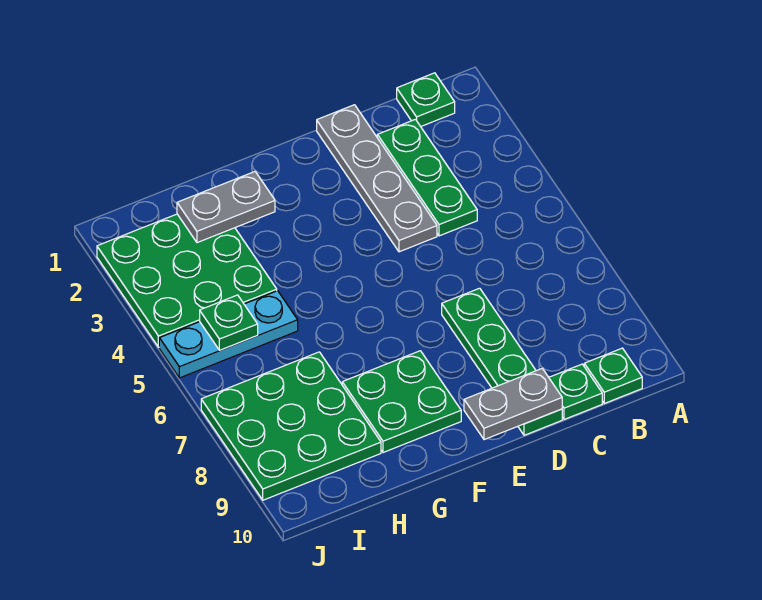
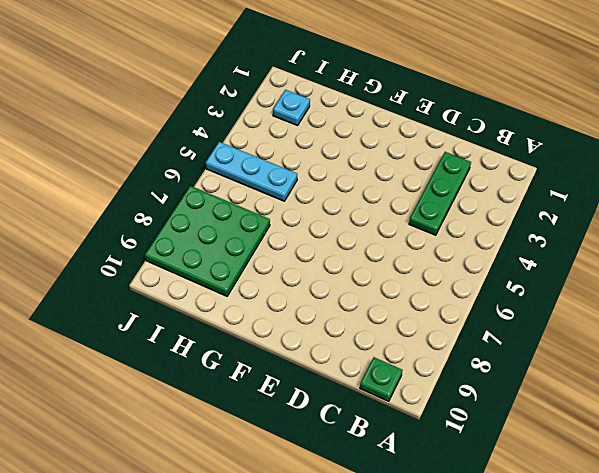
cyan plate I2 level 1 -> green plate H2:J4 level 1
none -> green plate B1 level 1
none -> green plate C10 level 1
none -> grey plate D1:D4 level 1

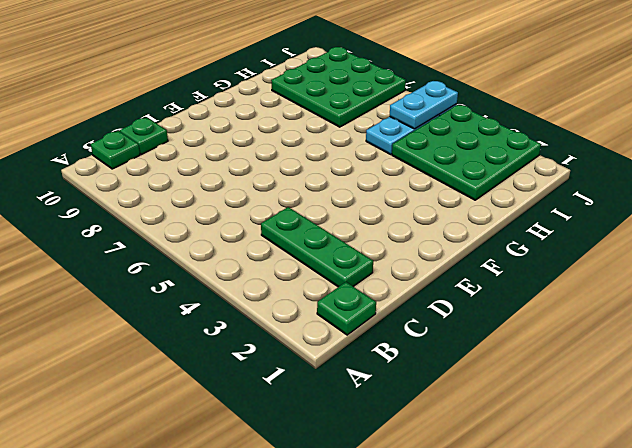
cyan plate I5:J5 level 2 -> green plate I5 level 2
none -> grey plate D1:D4 level 1
none -> green plate D7:D10 level 1
none -> green plate F8:G9 level 1

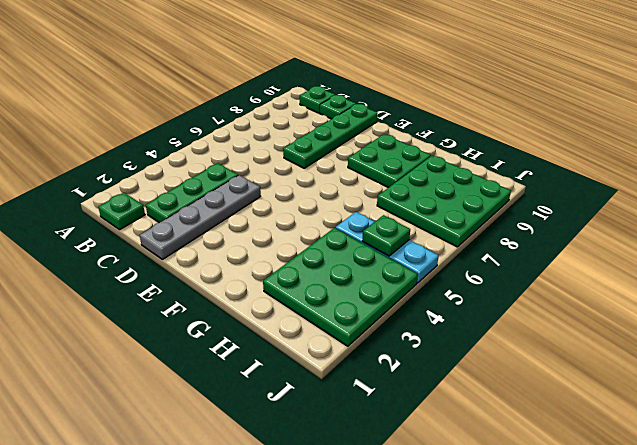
none -> grey plate D10:E10 level 2
none -> grey plate G2:H2 level 2

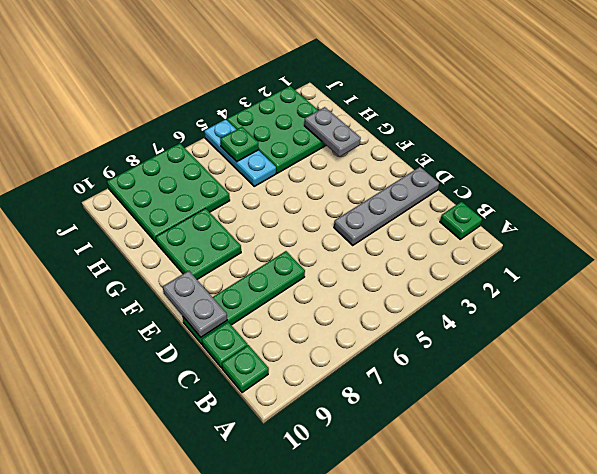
none -> green plate C2:C4 level 1

